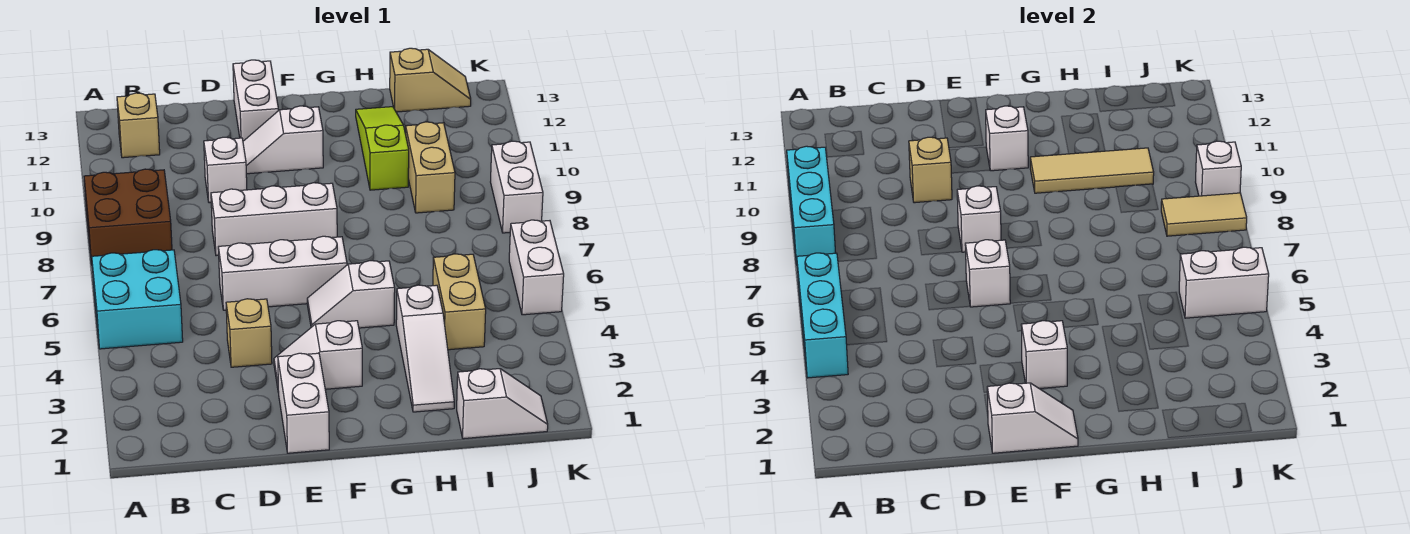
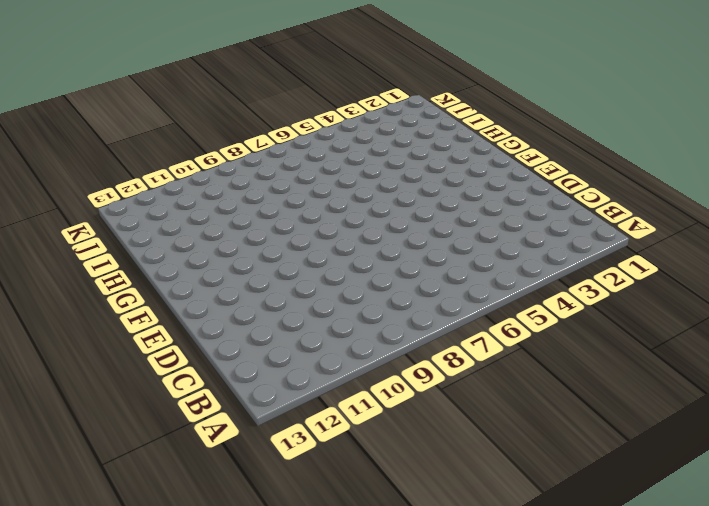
none -> cyan brick A5:B6 level 1
none -> brown brick A8:B9 level 1
none -> tan brick B12 level 1
none -> tan brick D4 level 1

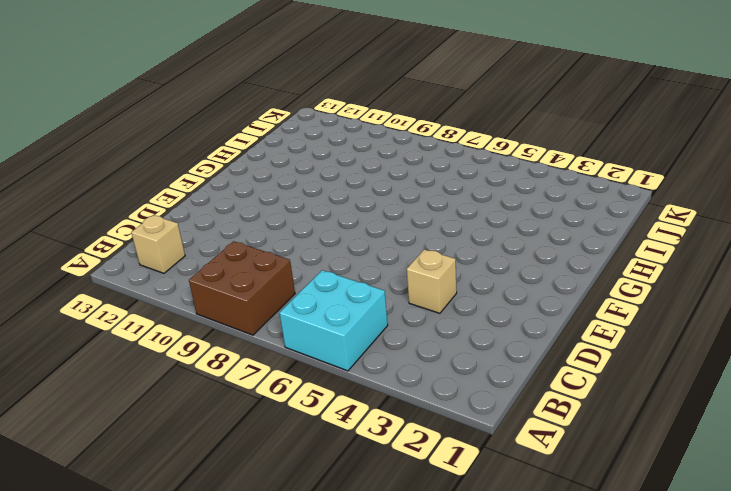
none -> white brick D6:F6 level 1
none -> white brick D8:F8 level 1
none -> white brick D10 level 1
none -> white brick E1:E2 level 1

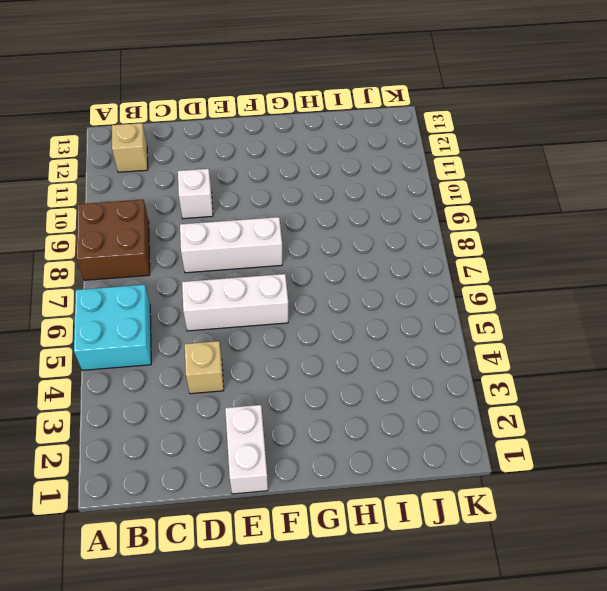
none -> white slope E3:F3 level 1 top F
none -> white slope E11:F11 level 1 top F
none -> white brick E12:E13 level 1
none -> white slope F5:G5 level 1 top G

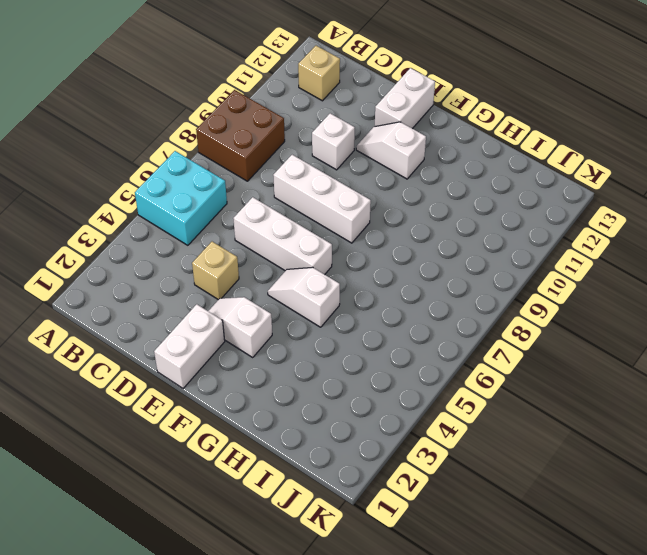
none -> white slope H2:H4 level 1 top 4
none -> lime slope H10:H12 level 1 top 10
none -> white slope I1:J1 level 1 top I
none -> tan brick I4:I5 level 1

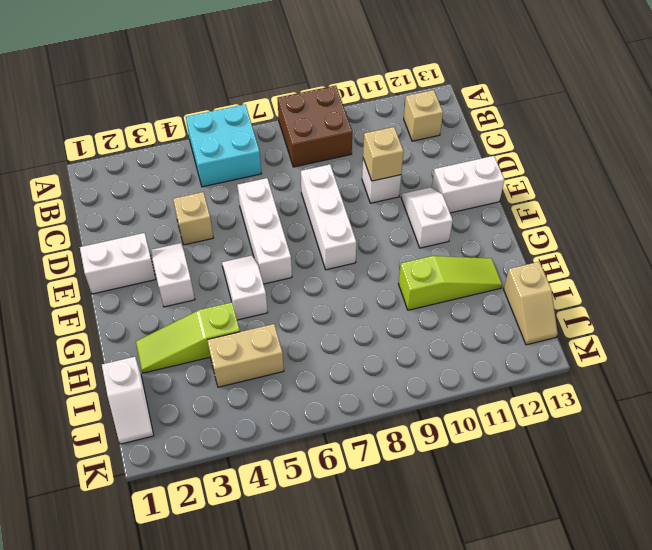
lime slope H2:H4 level 1 top 4 -> white slope H2:H4 level 1 top 4
none -> tan brick I9:I10 level 1
none -> white brick K5:K6 level 1
none -> white brick K8:K9 level 1
none -> cyan brick A4:A6 level 2

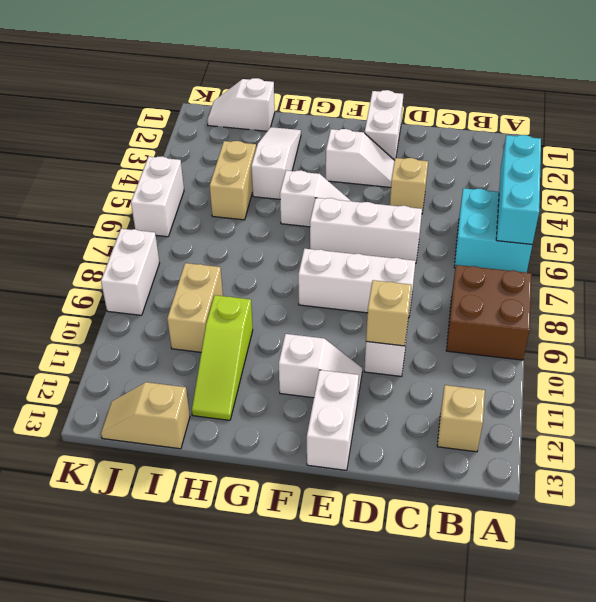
none -> cyan brick A8:A10 level 2
none -> white slope E1:F1 level 2 top E
none -> white brick E6 level 2
none -> white brick E8 level 2

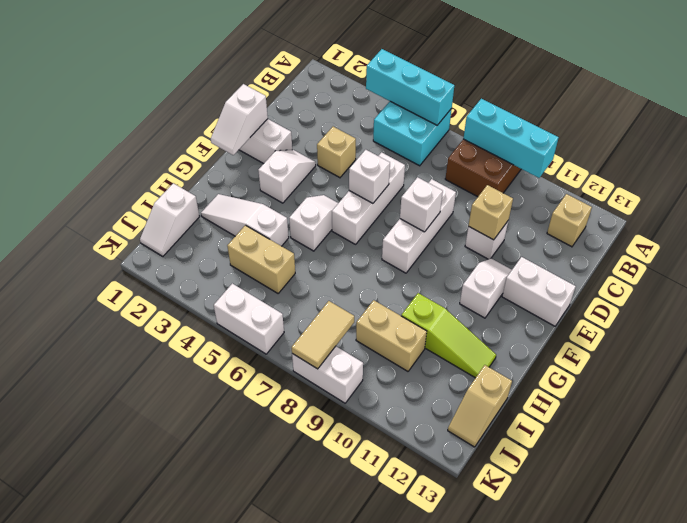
none -> white brick F3 level 2
none -> white brick F11 level 2
none -> tan tile G10:I10 level 2
none -> white brick J5:K5 level 2

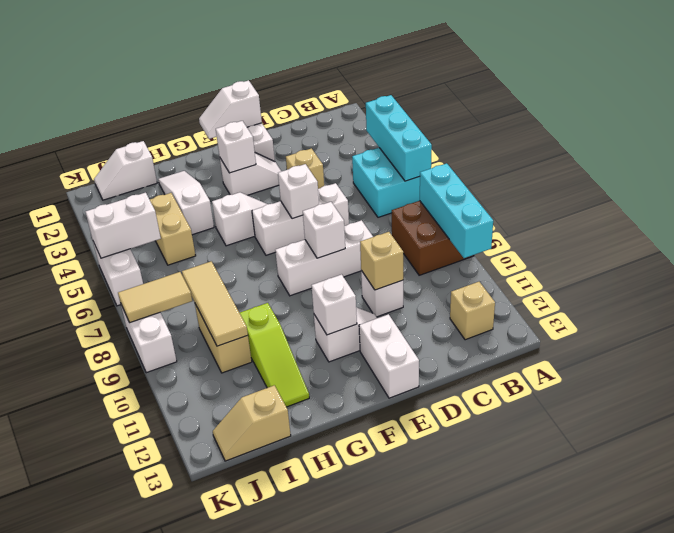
tan tile I8:I10 level 2 -> tan tile G10:I10 level 2
none -> white brick K9 level 2

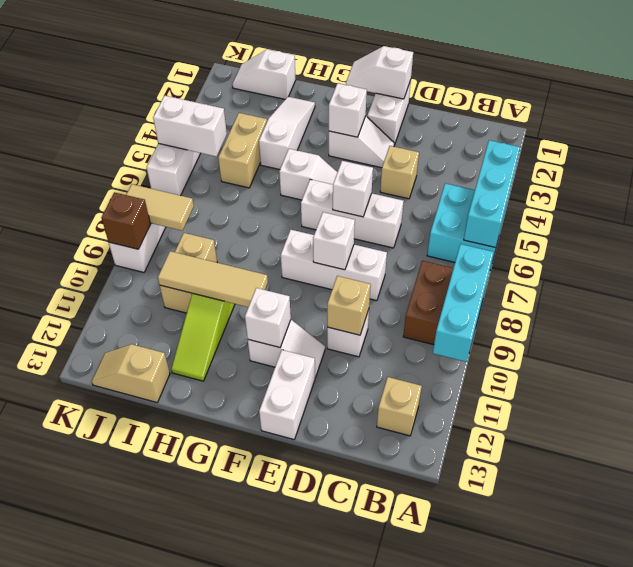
brown brick K9 level 2 -> white brick K9 level 2

